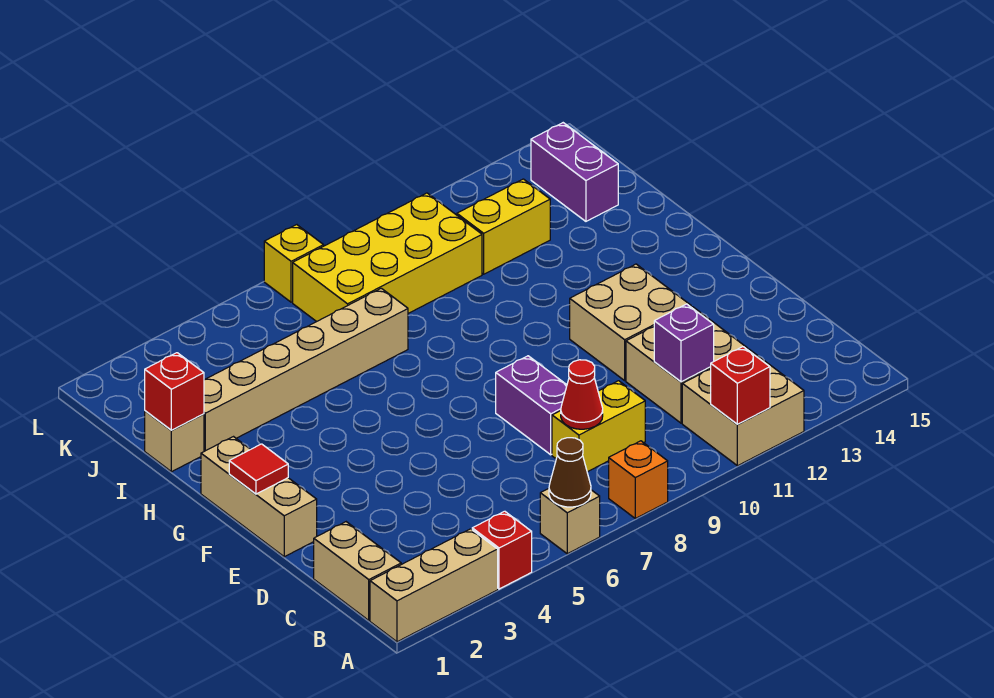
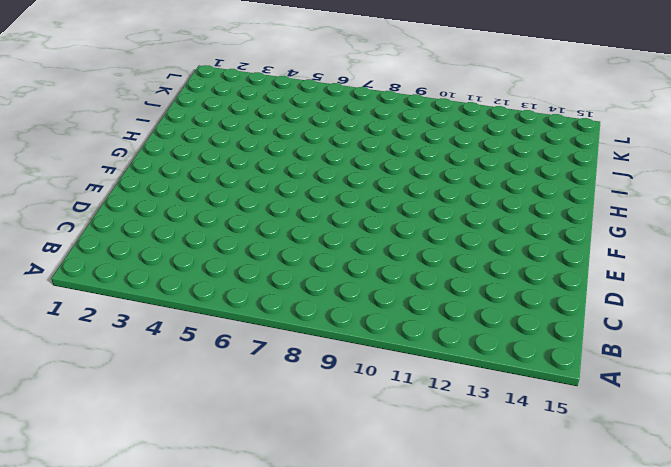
none -> tan brick A1:A3 level 1
none -> red brick A4 level 1
none -> tan brick A6 level 1

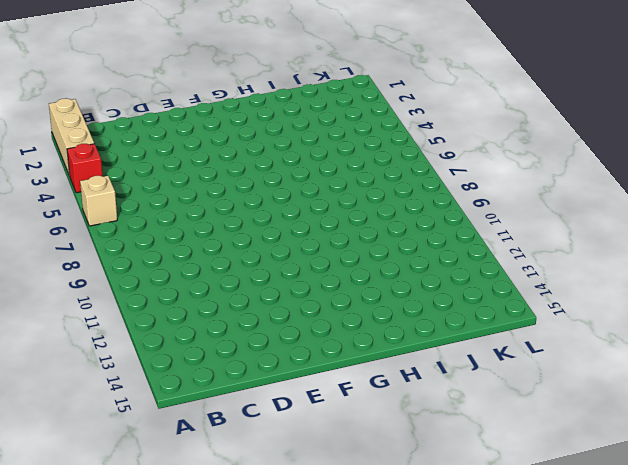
none -> orange brick A8 level 1
none -> tan brick A11:B12 level 1
none -> tan brick B1:C1 level 1

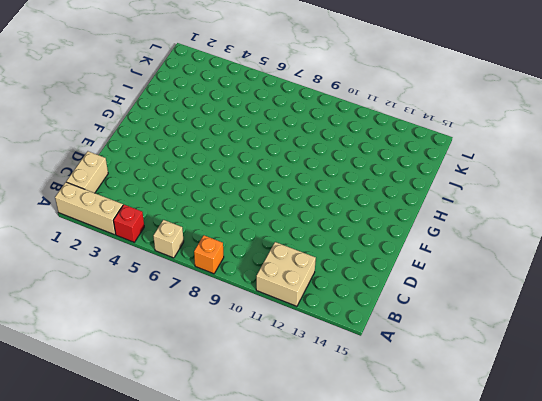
none -> yellow brick C8:C9 level 1
none -> tan brick C11:D12 level 1
none -> purple brick D8:E8 level 1

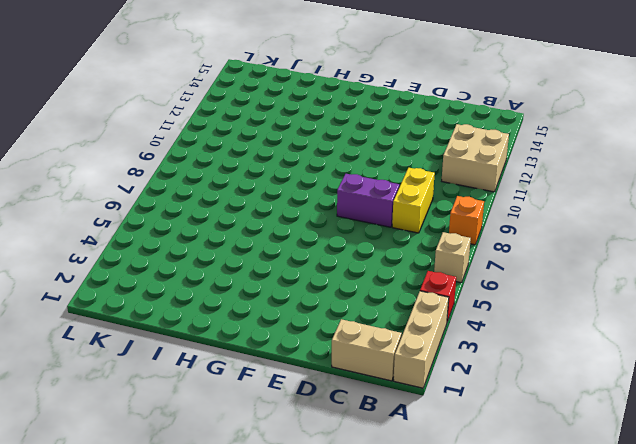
none -> tan brick C11:D12 level 1
none -> tan brick E1:G1 level 1
none -> tan brick E11:F12 level 1

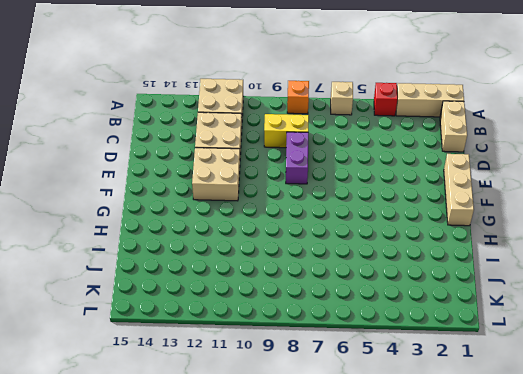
none -> tan brick I1 level 1
none -> tan brick I2:I7 level 1
none -> yellow brick J7:K10 level 1

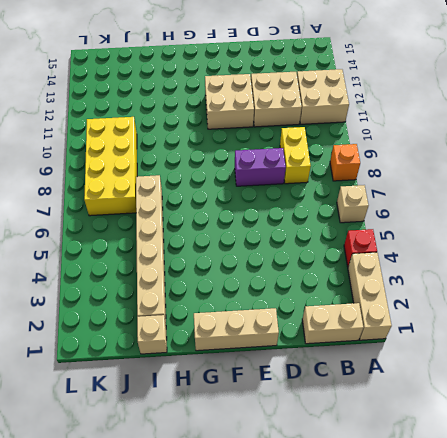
none -> yellow brick J11:J12 level 1
none -> purple brick J14:K14 level 1
none -> yellow brick L7 level 1

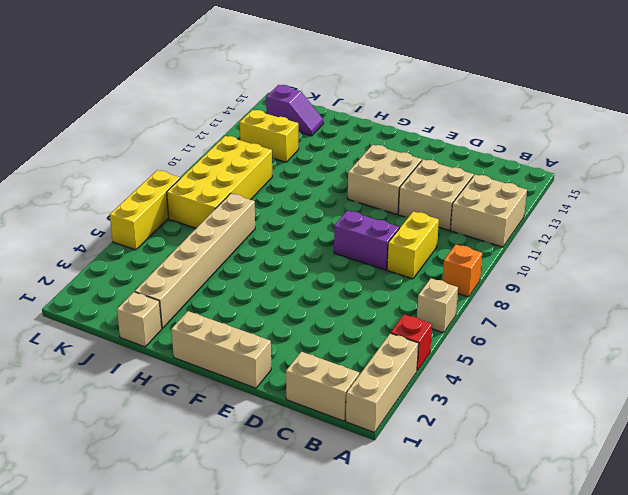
yellow brick J12:K12 level 1 -> yellow brick J11:J12 level 1
purple slope J14:K14 level 1 top K -> purple brick J14:K14 level 1
yellow brick L5:L7 level 1 -> yellow brick L7 level 1
none -> brown cone A6 level 2
none -> red brick A11 level 2
none -> red cone C8 level 2

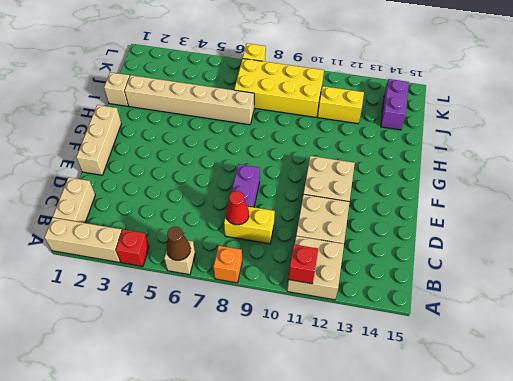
none -> purple brick C11 level 2
none -> red tile F1 level 2
none -> red brick I1 level 2

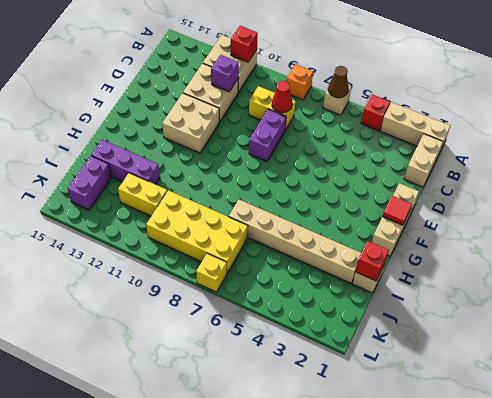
purple brick I12:I14 level 1 -> none

